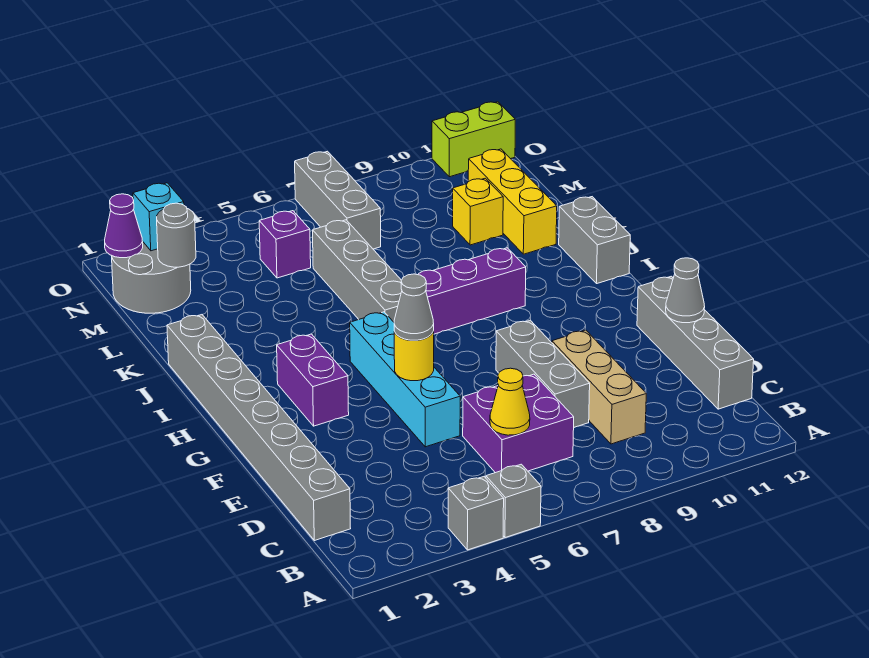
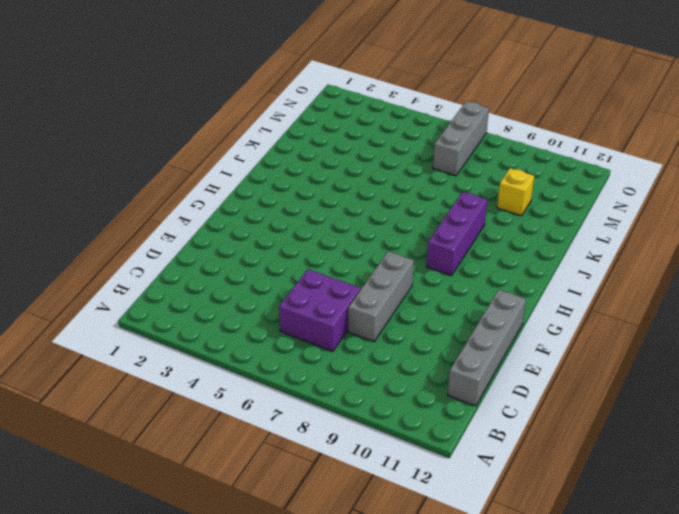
purple brick H9:J9 level 1 -> purple brick I7:I9 level 1
none -> grey brick A4 level 1
none -> grey brick A5 level 1
none -> grey brick C1:J1 level 1

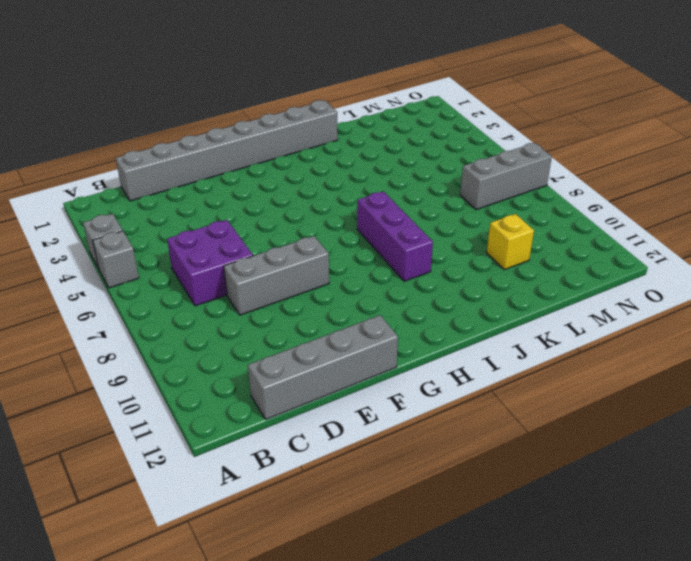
none -> tan brick C9:E9 level 1
none -> cyan brick E5:H5 level 1
none -> purple brick G3:H3 level 1

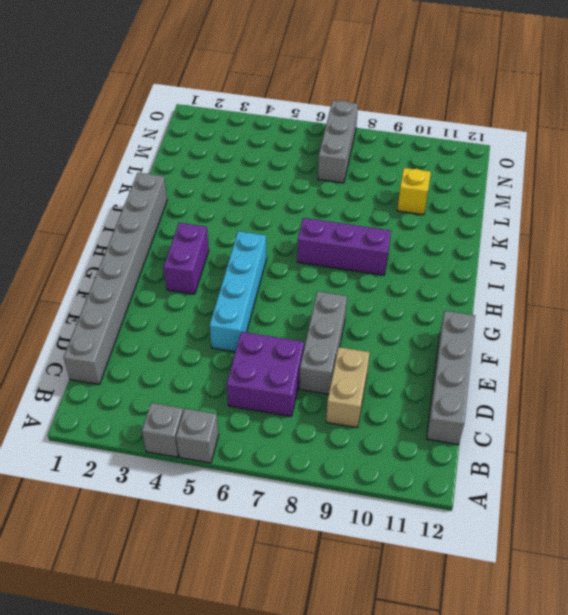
tan brick C9:D9 level 1 -> tan brick C9:E9 level 1
none -> grey brick I6:L6 level 1
none -> grey brick I12:J12 level 1
none -> yellow brick K11:M11 level 1

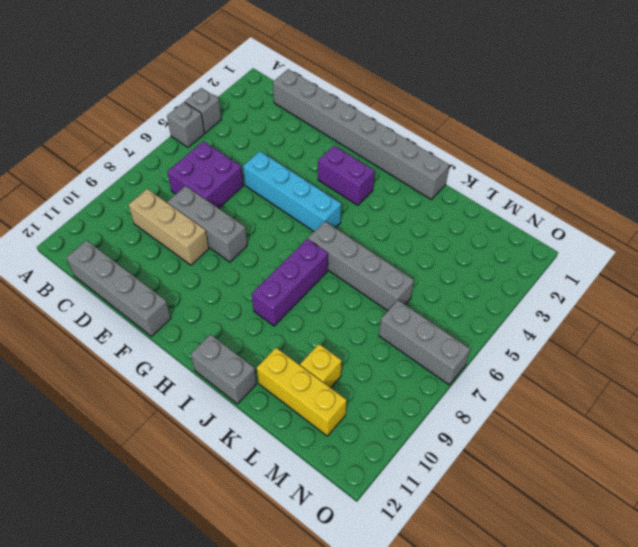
none -> grey round brick M1:N2 level 1
none -> purple brick M5 level 1
none -> lime brick O11:O12 level 1

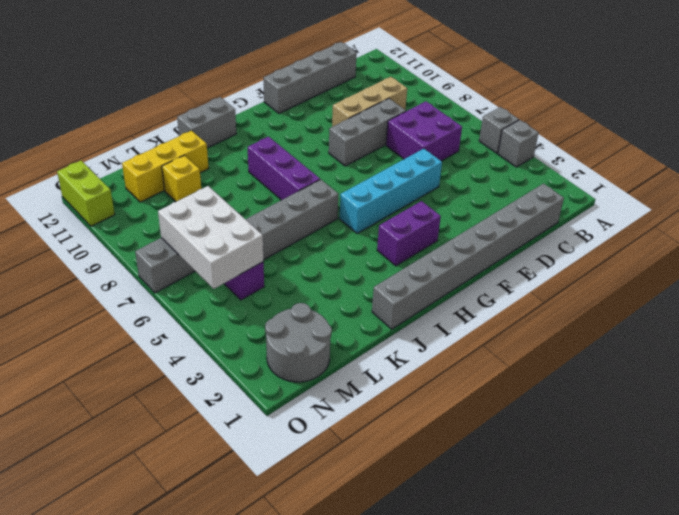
white brick M5:N7 level 2 -> none
none -> yellow cone C6 level 2
none -> grey cone E12 level 2
none -> yellow round brick F5 level 2

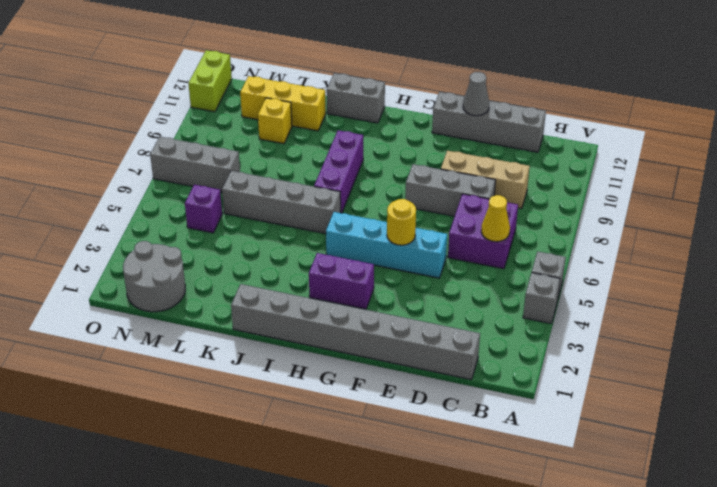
none -> grey round brick M2 level 2
none -> purple cone N1 level 2
none -> cyan brick N2 level 2

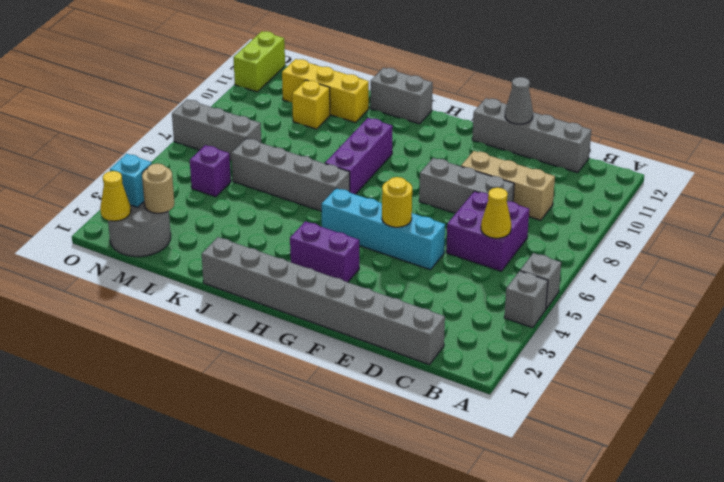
tan round brick M2 level 2 -> grey round brick M2 level 2
yellow cone N1 level 2 -> purple cone N1 level 2
none -> grey cone F5 level 3

